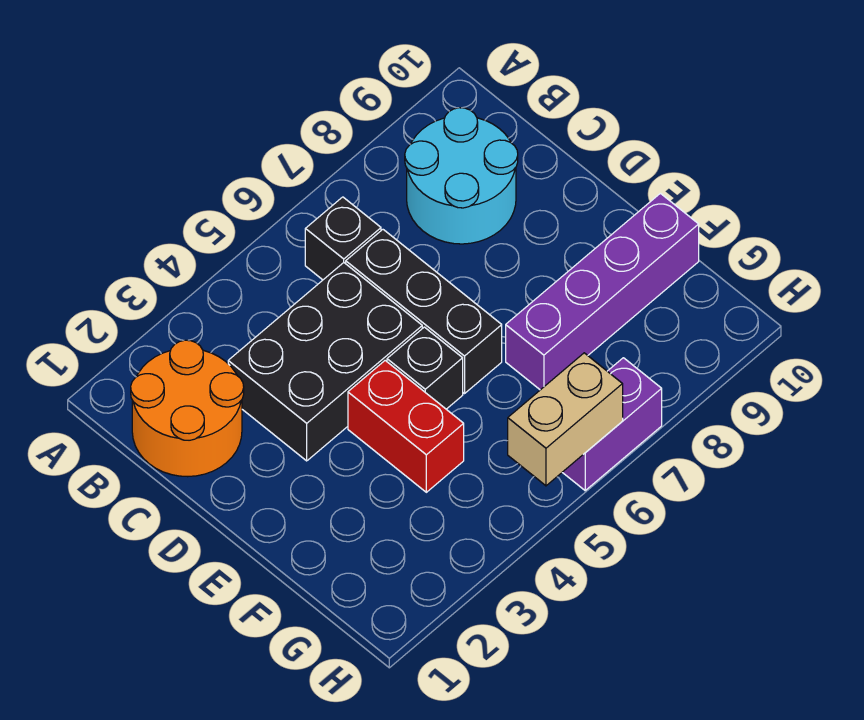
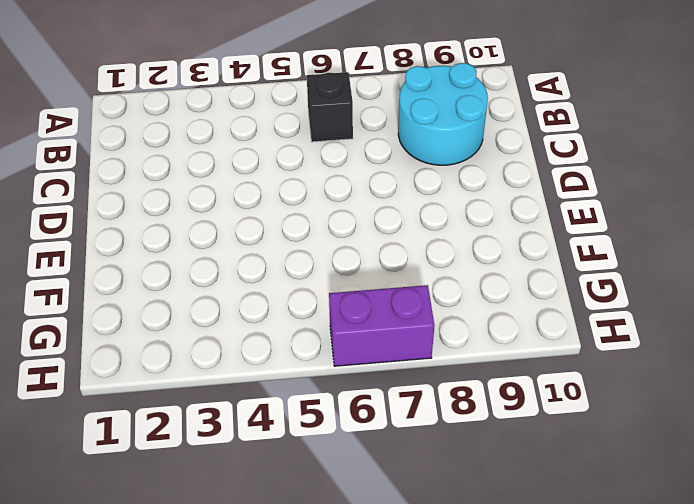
none -> orange round brick B1:C2 level 1
none -> black brick C3:D5 level 1

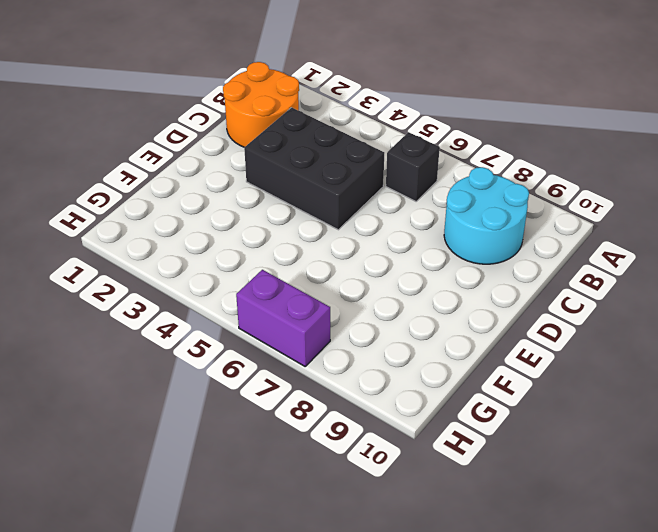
none -> black brick C6:E6 level 1
none -> red brick E4:F4 level 1

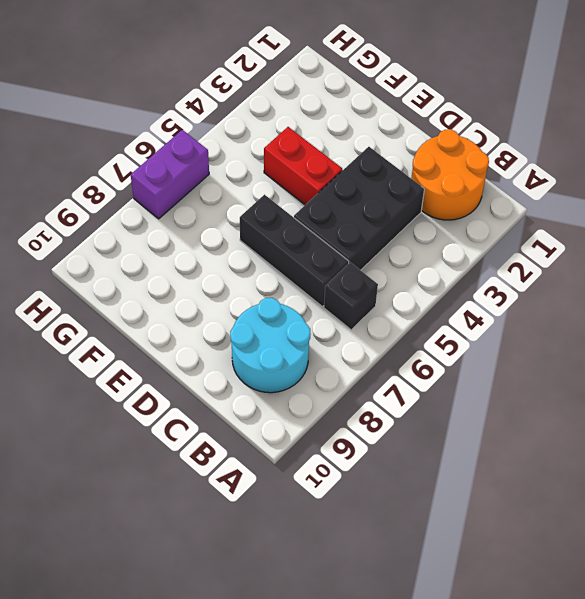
none -> black brick E5 level 1
none -> purple brick F7:F10 level 1

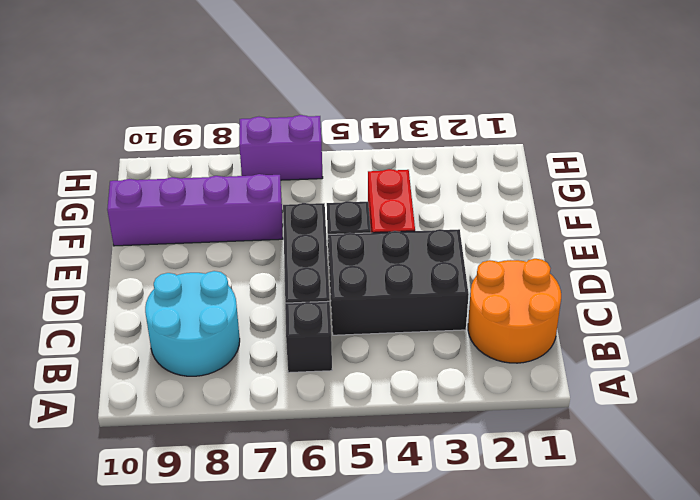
none -> tan brick H5:H6 level 2

